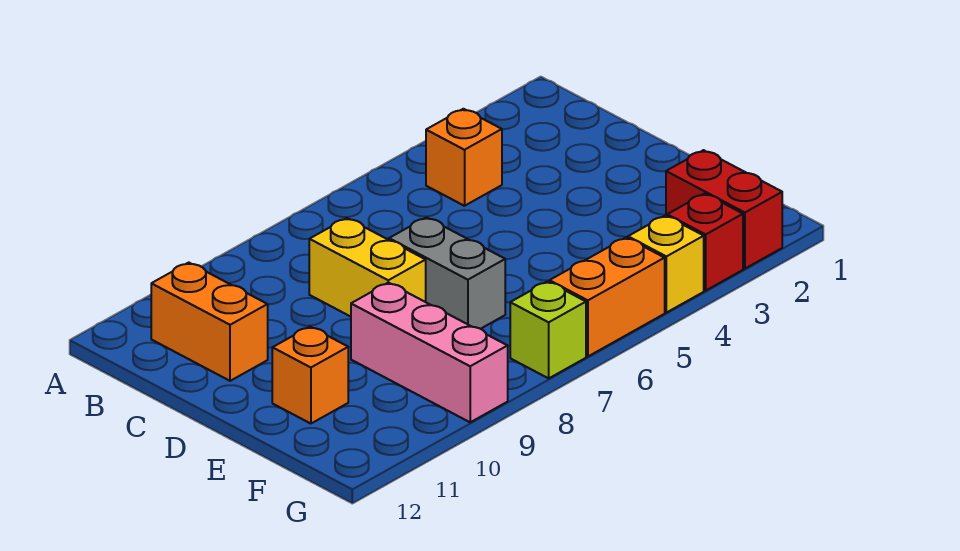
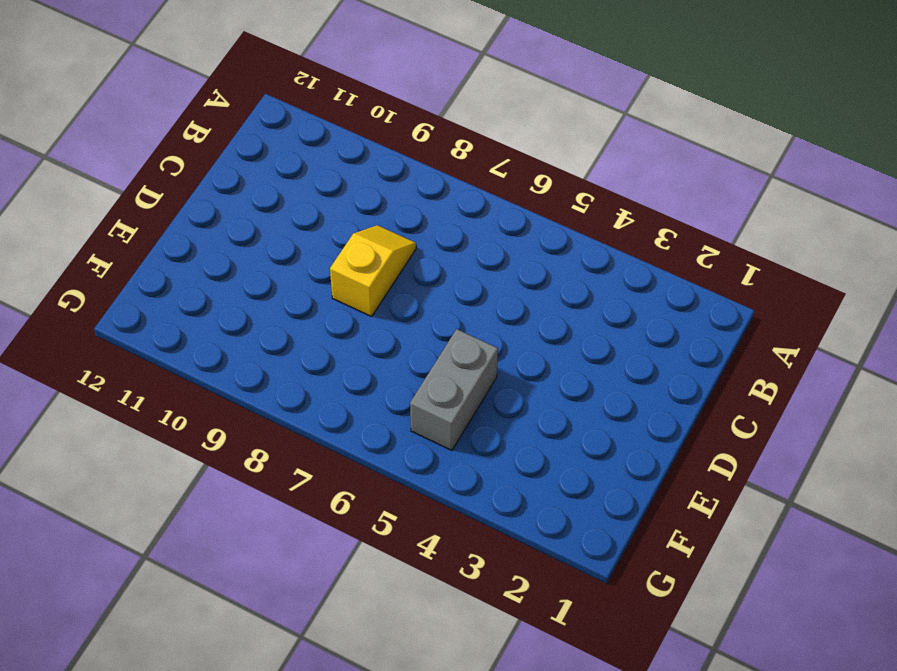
yellow slope C8:D8 level 1 top D -> yellow brick C8:D8 level 1
grey brick E5:F5 level 1 -> grey brick D7:E7 level 1
none -> orange brick B4 level 1
none -> orange brick B11:C11 level 1

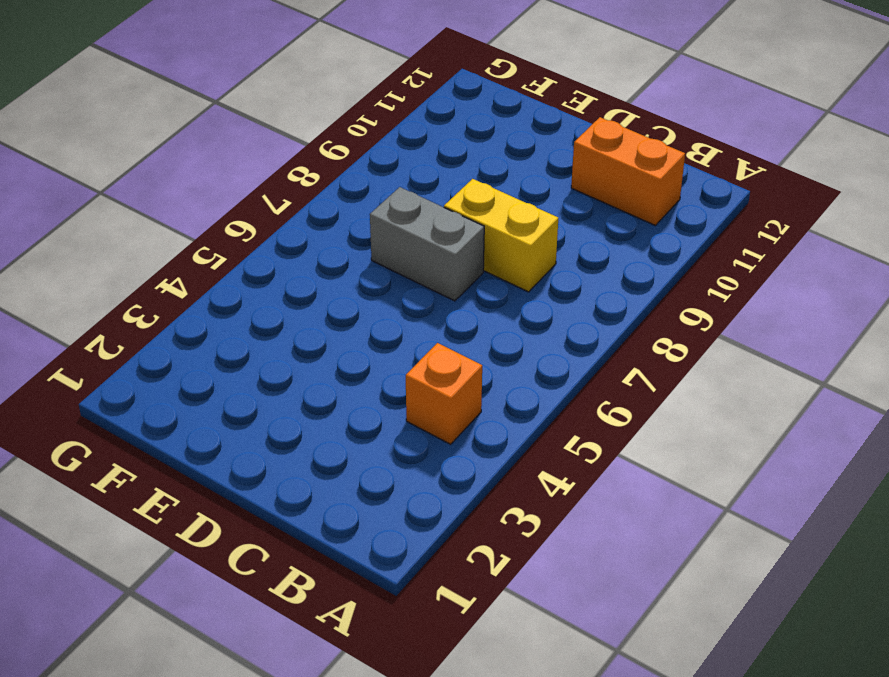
none -> pink brick E9:G9 level 1
none -> orange brick E11 level 1

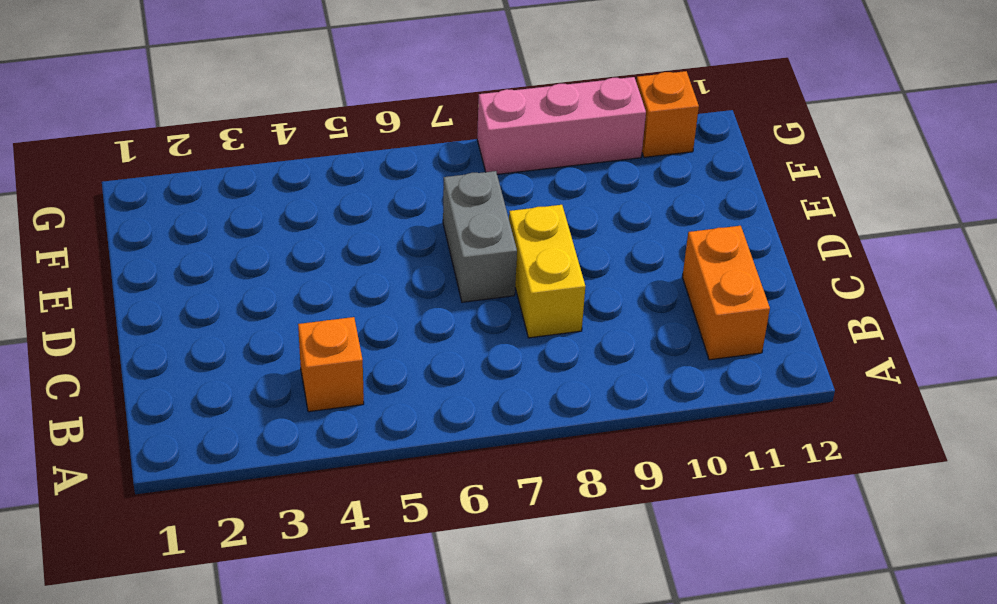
pink brick G8:G10 level 1 -> pink brick E9:G9 level 1
orange brick G11 level 1 -> orange brick E11 level 1
none -> red brick F2:G2 level 1
none -> red brick G3 level 1

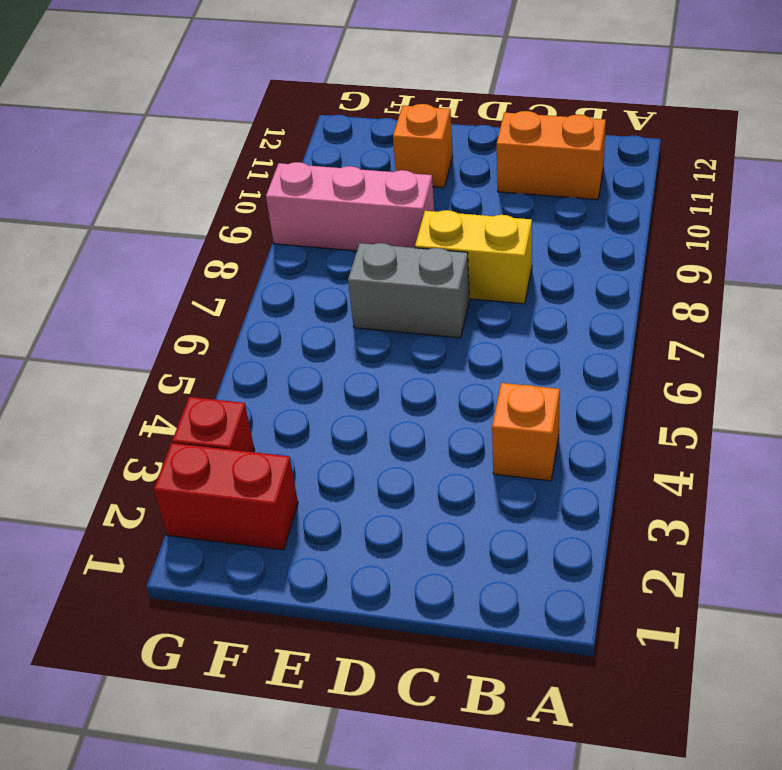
none -> yellow brick G4 level 1
none -> orange brick G5:G6 level 1

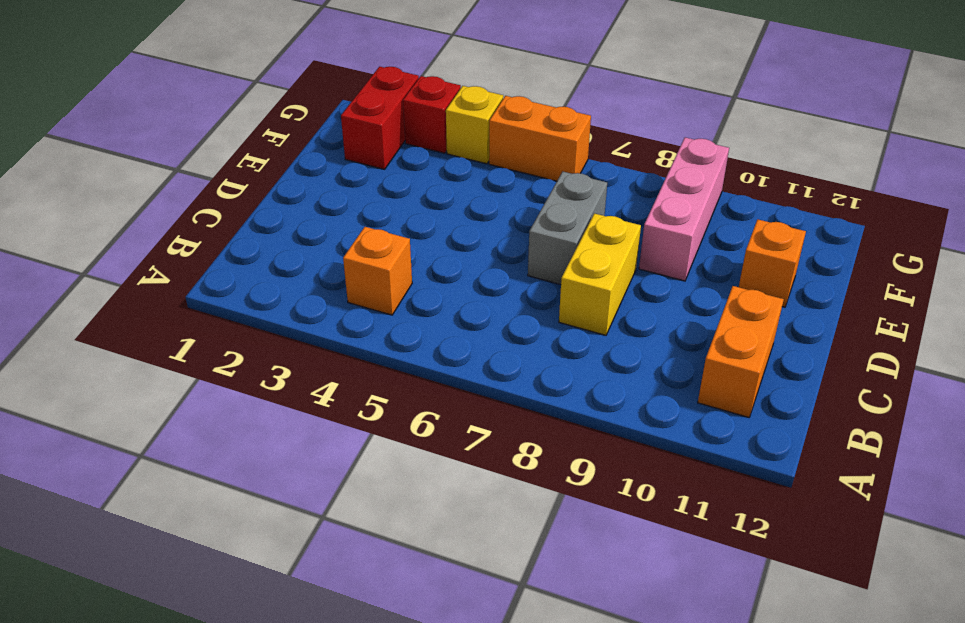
none -> lime brick G7 level 1

